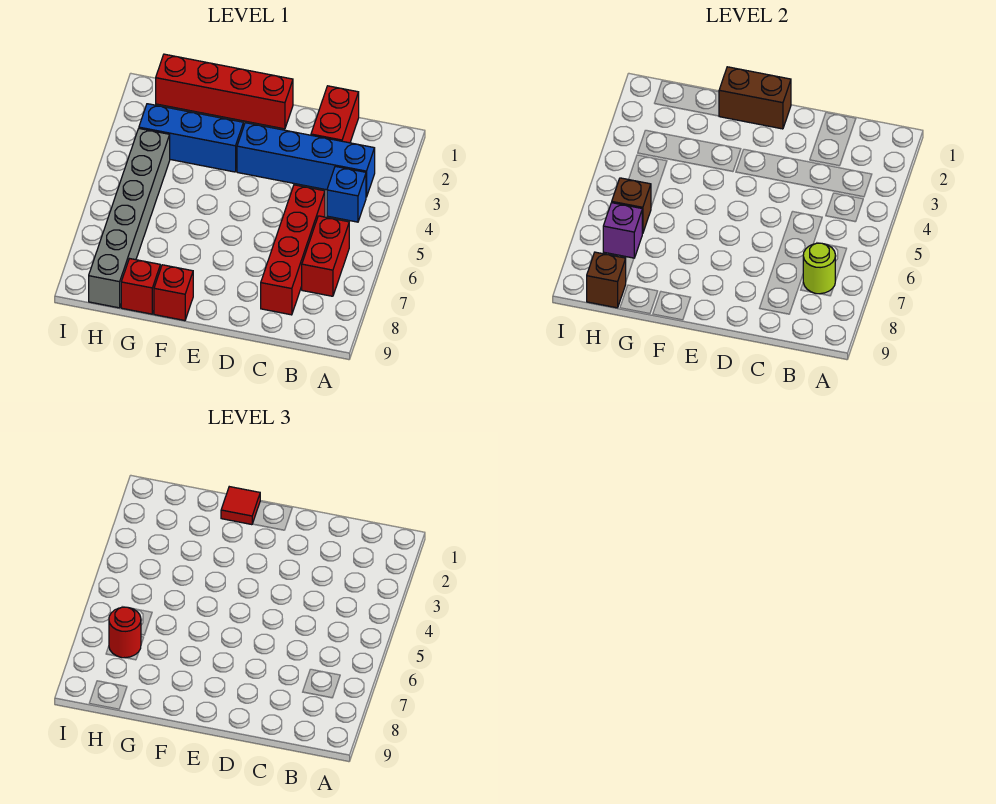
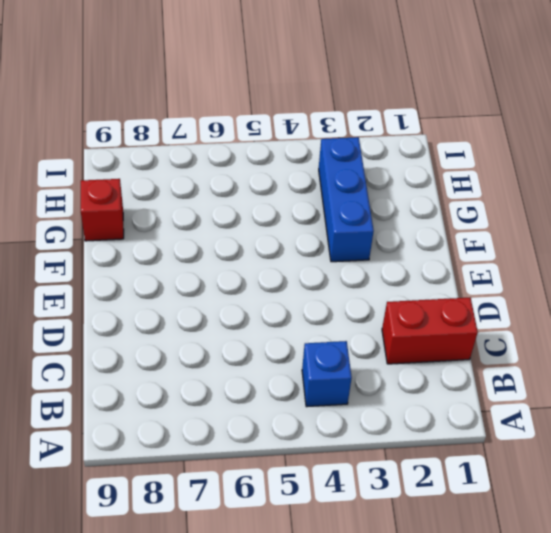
none -> blue brick B3:E3 level 1
none -> red brick B6:B7 level 1
none -> red brick C5:C8 level 1

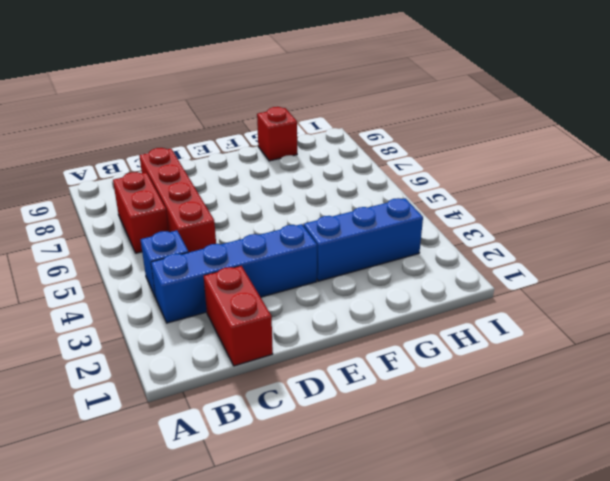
none -> red brick E1:H1 level 1
none -> red brick F9 level 1
none -> grey brick H4:H9 level 1

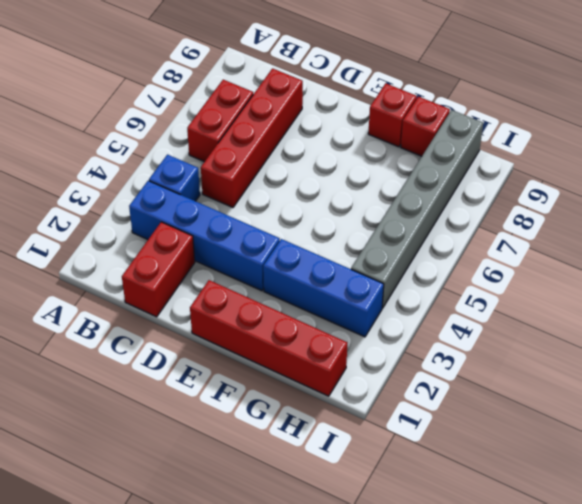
none -> lime round brick B7 level 2
none -> brown brick E1:F1 level 2
none -> brown brick H6 level 2

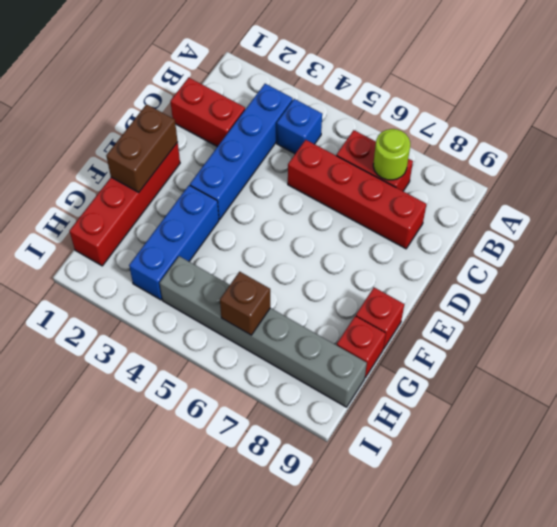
none -> purple brick H7 level 2
none -> brown brick H9 level 2
none -> red tile F1 level 3

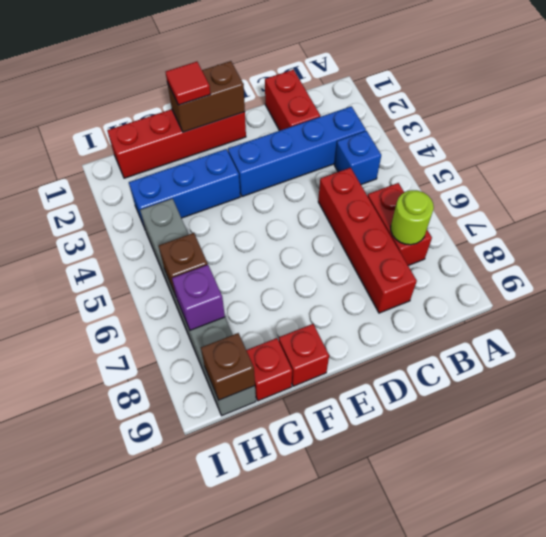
none -> red round brick H7 level 3

